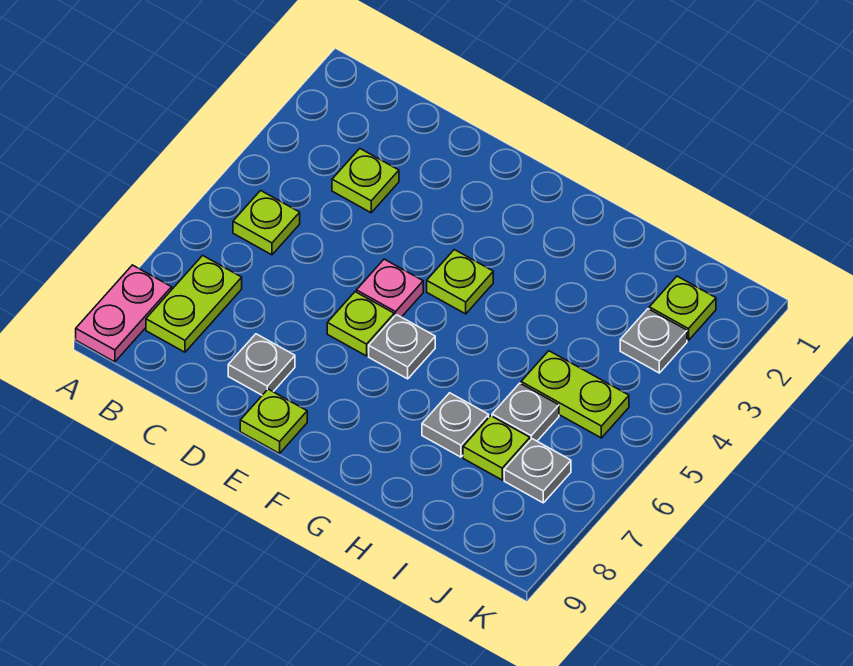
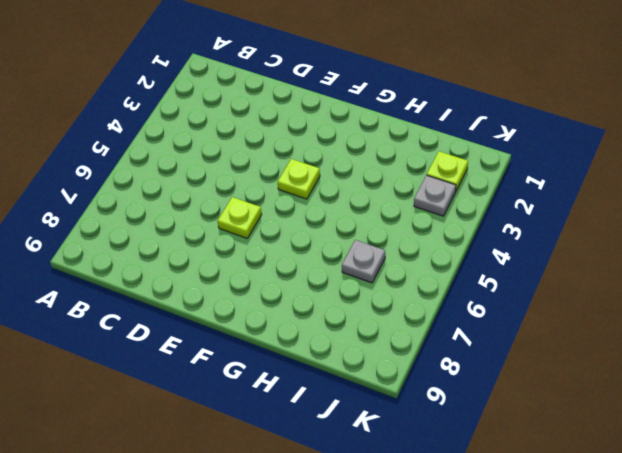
none -> pink plate A8:A9 level 1
none -> lime plate B5 level 1
none -> lime plate B7:B8 level 1

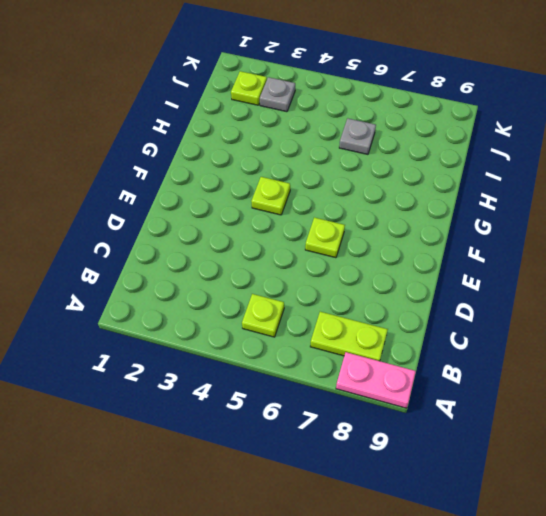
none -> lime plate C3 level 1
none -> grey plate D8 level 1
none -> pink plate E5 level 1

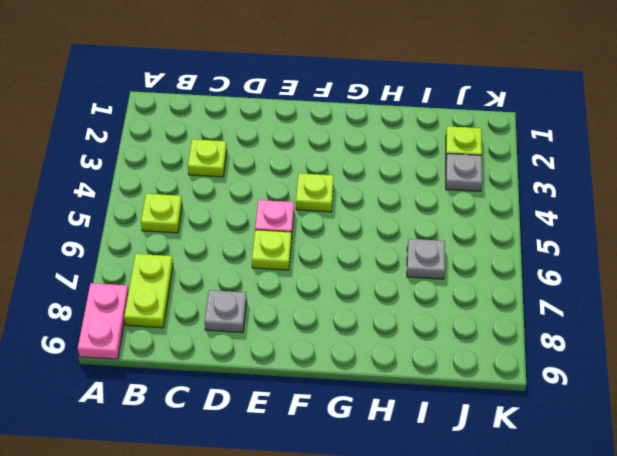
none -> lime plate E9 level 1
none -> grey plate F6 level 1
none -> grey plate H7 level 1

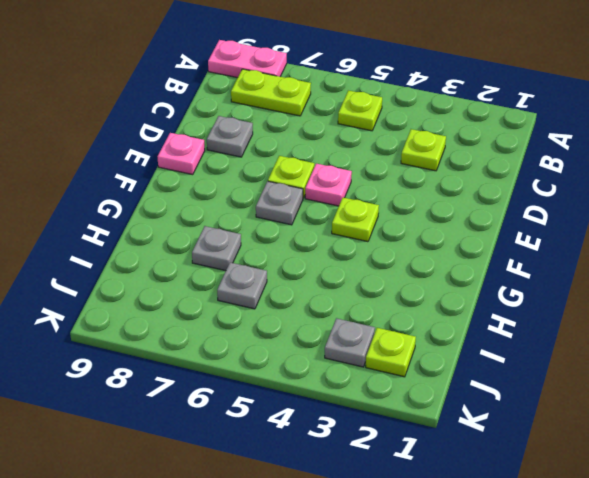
pink plate E9 level 1 -> lime plate E9 level 1
none -> lime plate I5:J5 level 1
none -> lime plate I7 level 1
none -> grey plate J7 level 1

